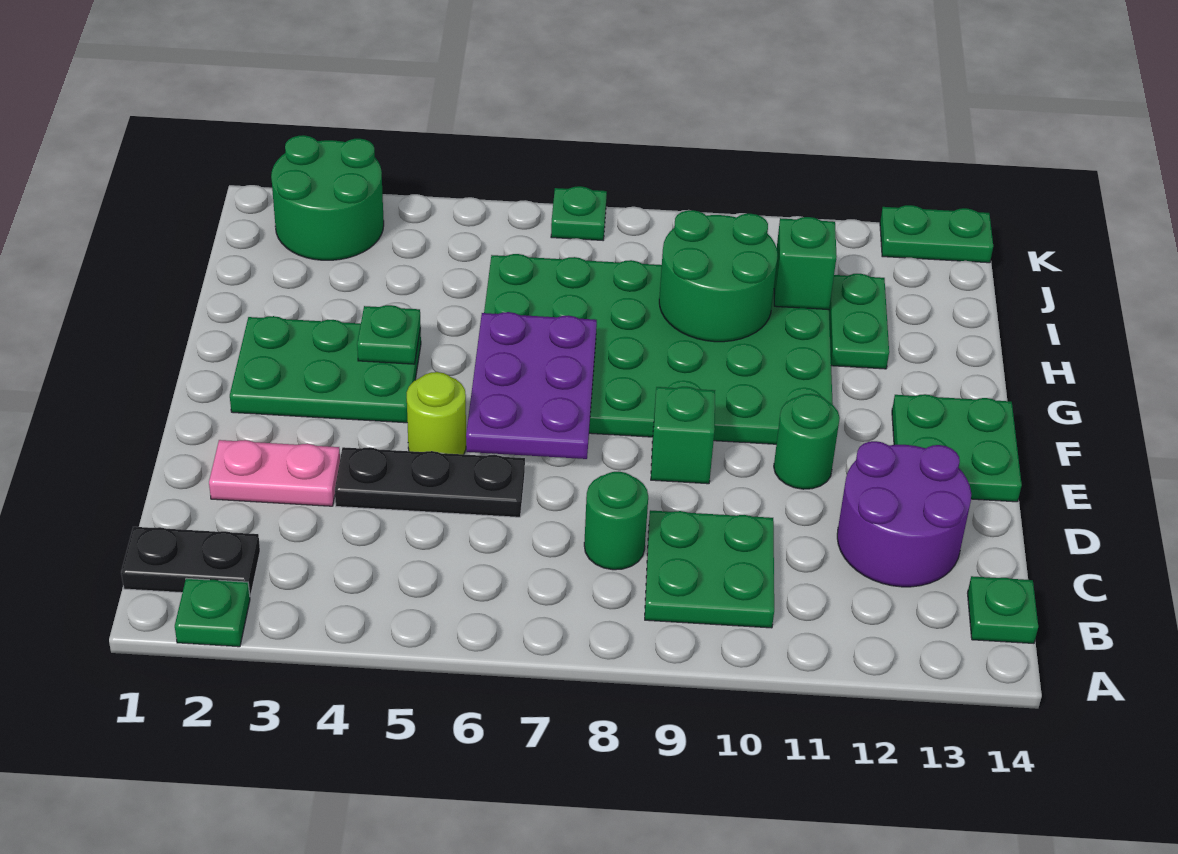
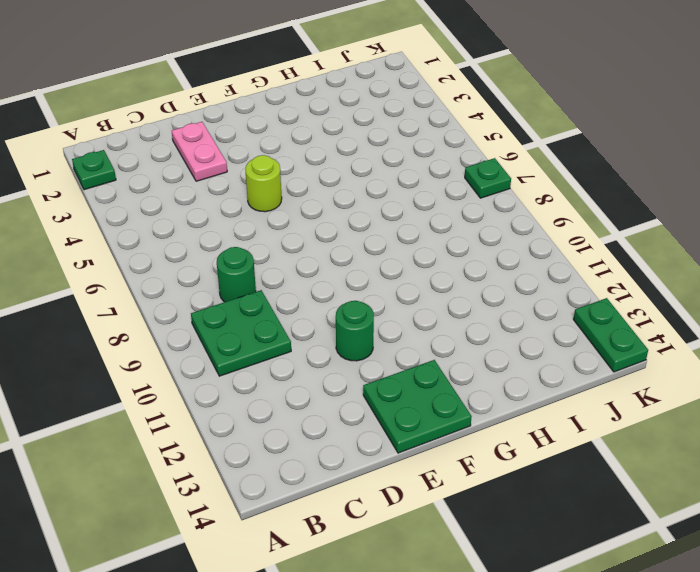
none -> black plate B1:B2 level 1
none -> green plate B14 level 1
none -> purple round brick C12:D13 level 1

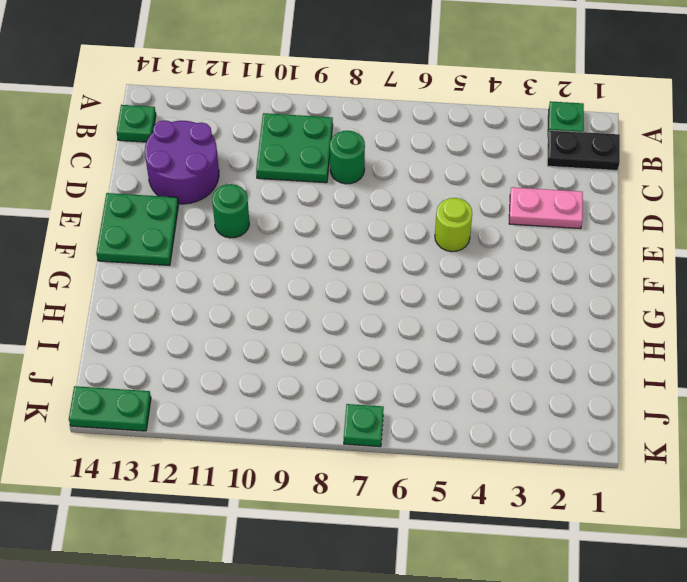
none -> black plate D4:D6 level 1
none -> green brick E9 level 1
none -> green plate F2:G4 level 1

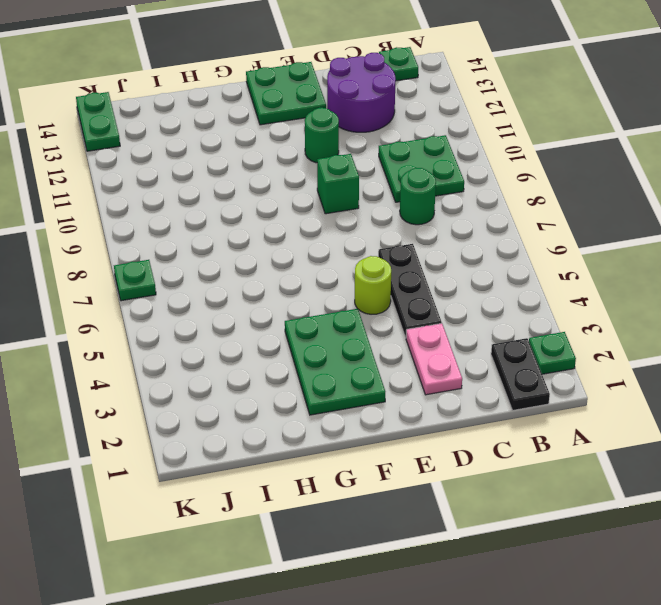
none -> green plate F6:I11 level 1
none -> green plate H12:I12 level 1
none -> green round brick J2:K3 level 1

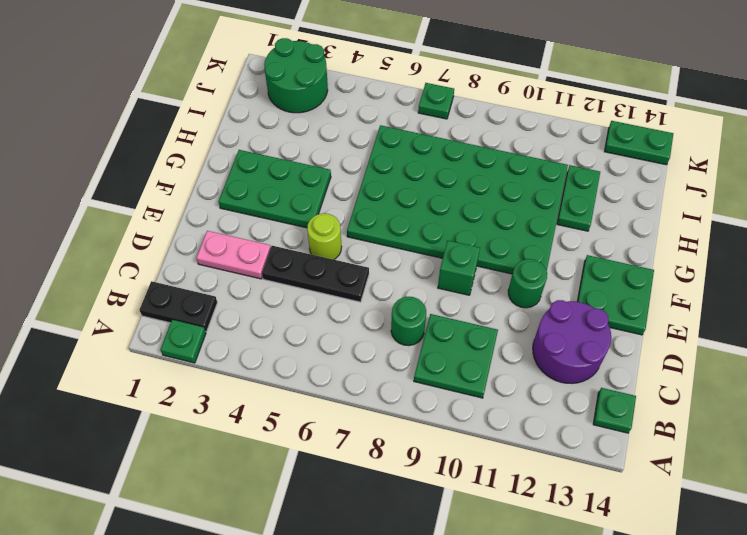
none -> purple plate E6:G7 level 2
none -> green plate G4 level 2
none -> green round brick H9:I10 level 2

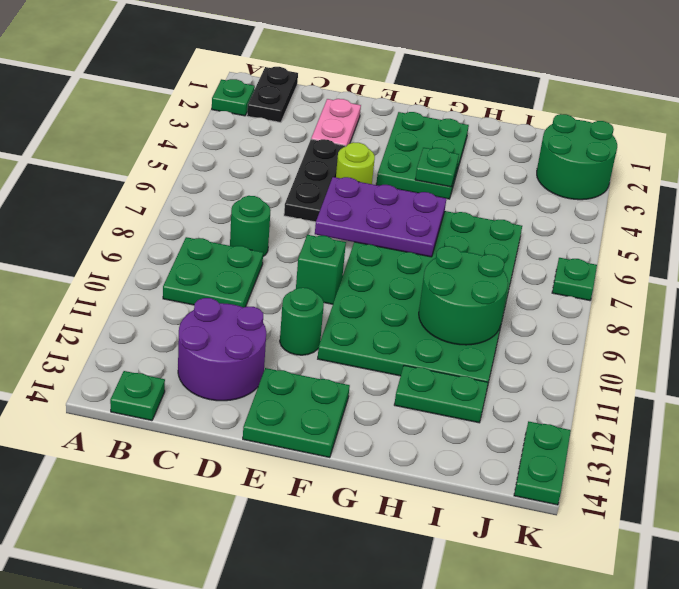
none -> green brick I11 level 2

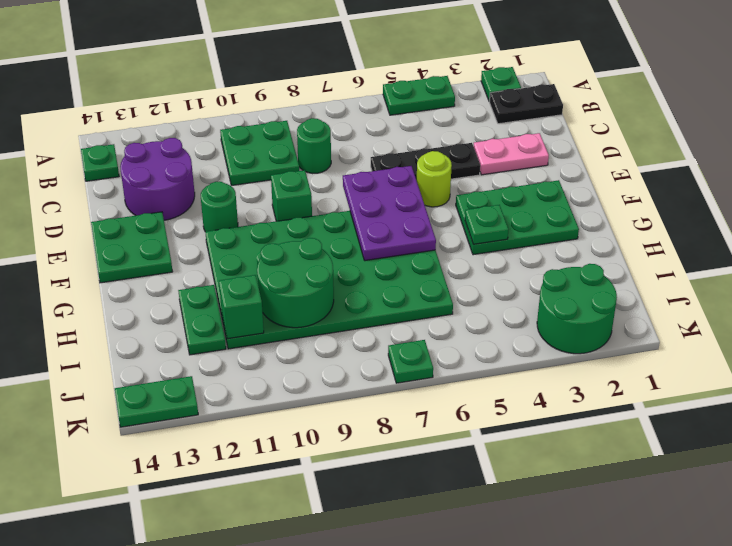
green plate A4:A5 level 1 -> none

